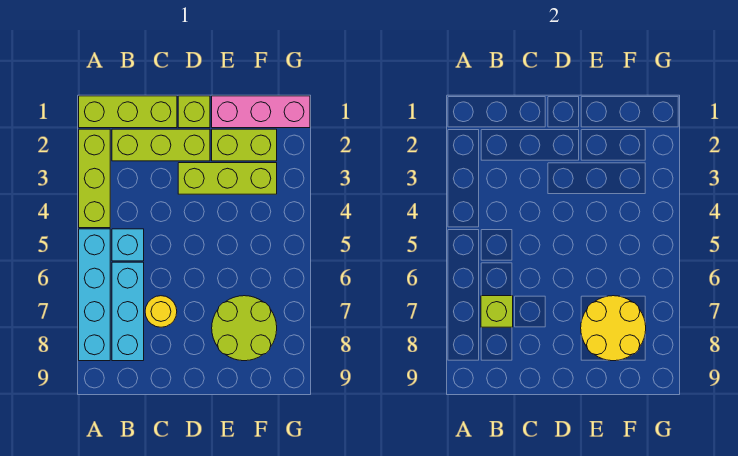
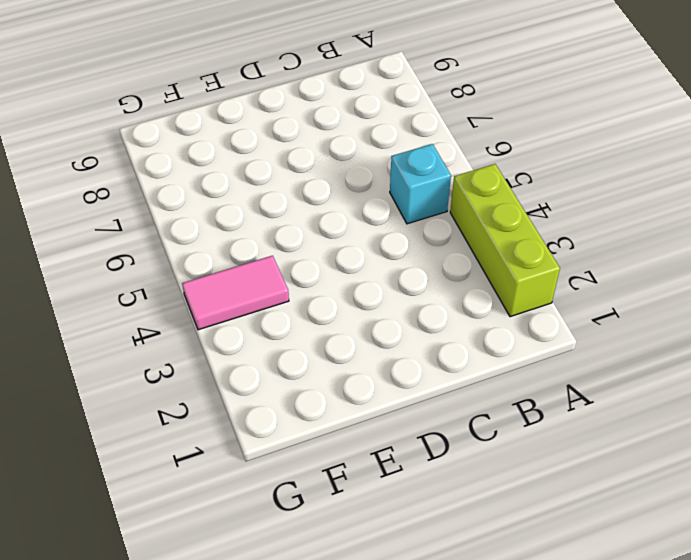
pink tile F4:G4 level 1 -> none
none -> lime brick A1:C1 level 1
none -> cyan brick A5:A8 level 1
none -> lime brick B2:D2 level 1

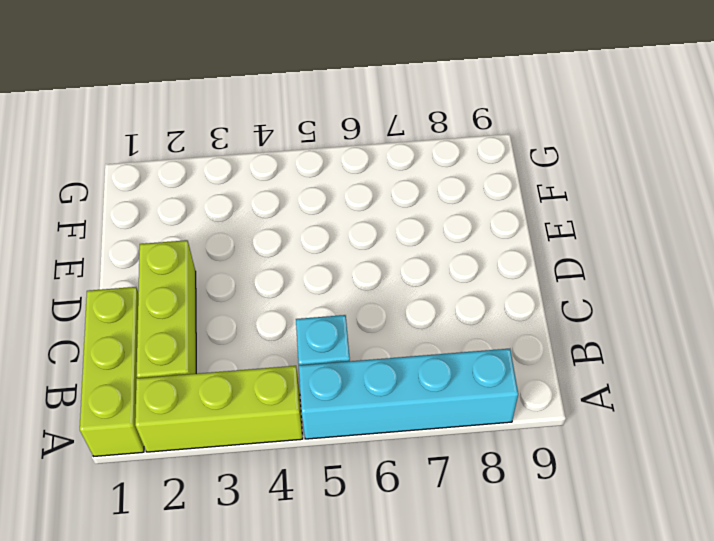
none -> cyan brick B6:B8 level 1
none -> yellow round brick C7 level 1
none -> lime brick D1 level 1

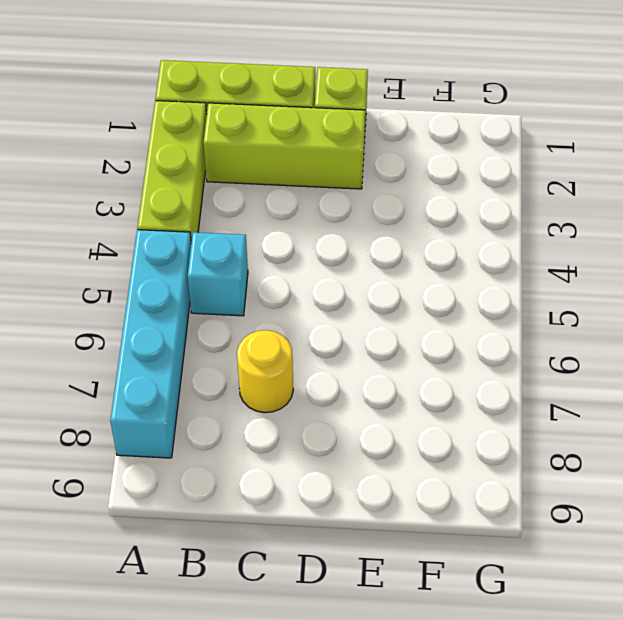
none -> cyan brick B6:B8 level 1
none -> lime brick D3:F3 level 1
none -> pink brick E1:G1 level 1

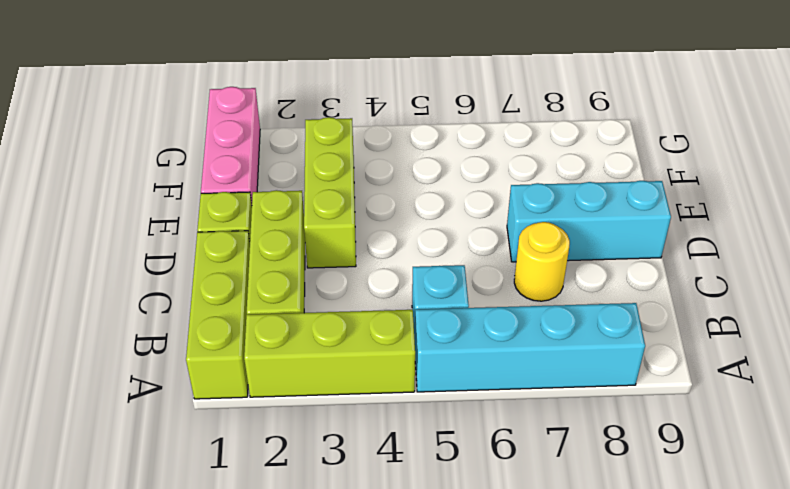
cyan brick D7:D9 level 1 -> cyan brick B6:B8 level 1
none -> lime brick E2:F2 level 1
none -> lime round brick E7:F8 level 1
none -> lime brick B7 level 2

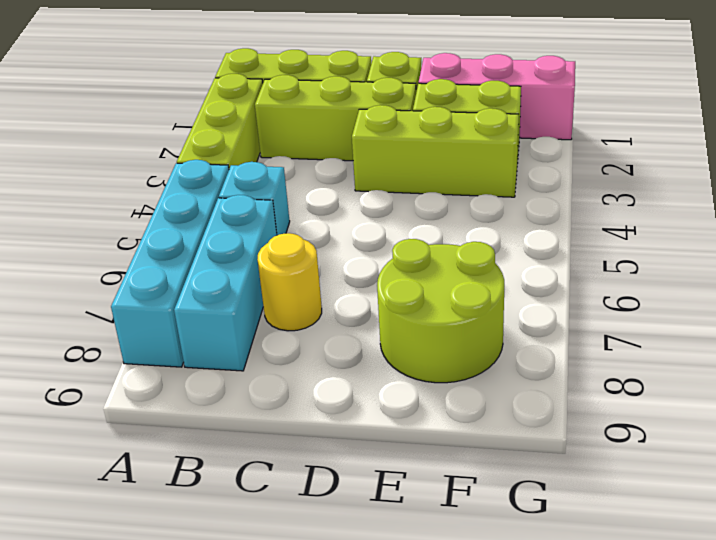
none -> lime brick B7 level 2
none -> yellow round brick E7:F8 level 2

